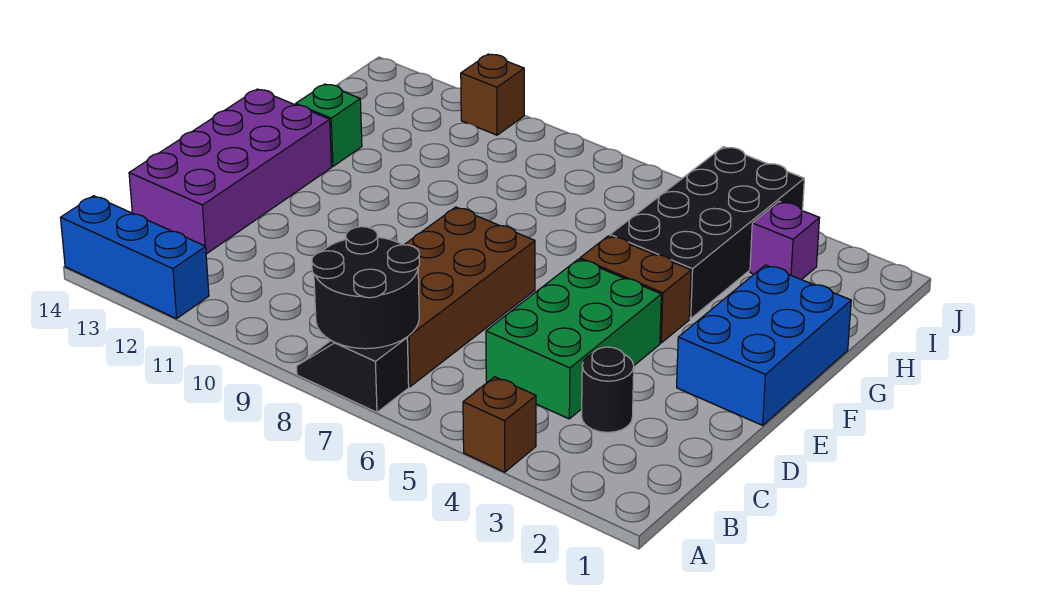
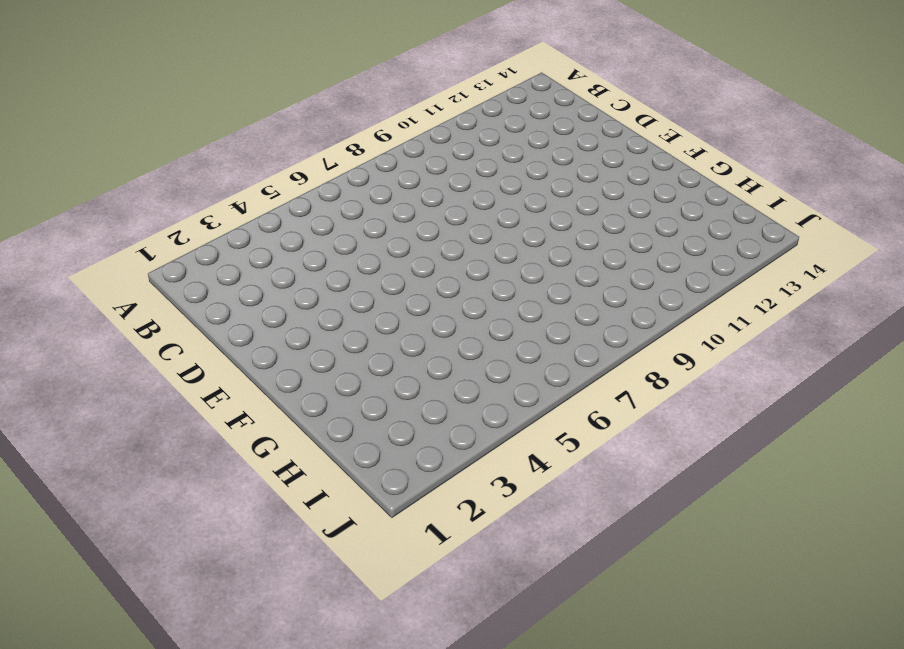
none -> brown brick A4 level 1
none -> black slope A7:A8 level 1 top 7
none -> blue brick A12:A14 level 1

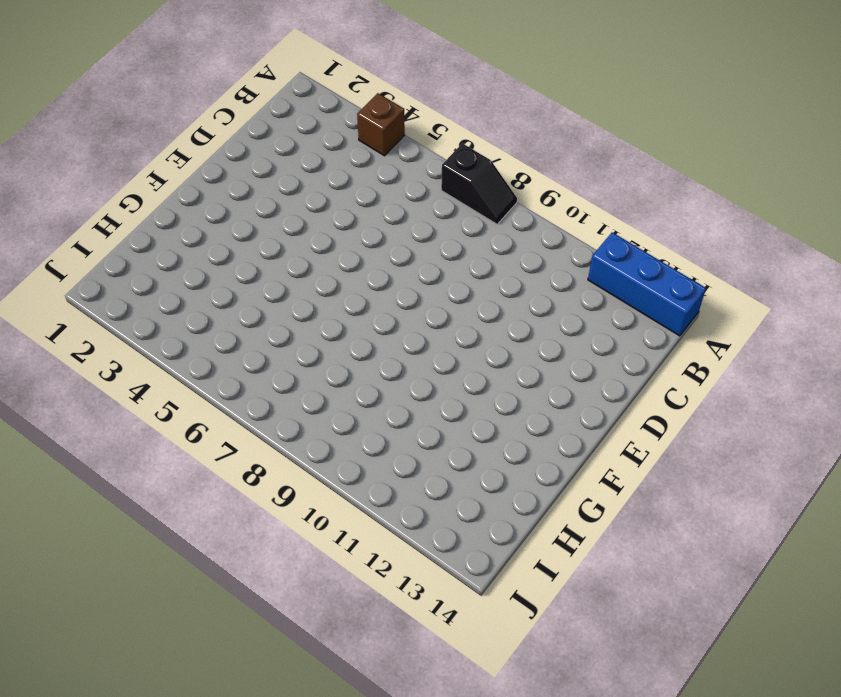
none -> brown brick B7:E8 level 1
none -> black round brick C3 level 1
none -> green brick C4:E5 level 1

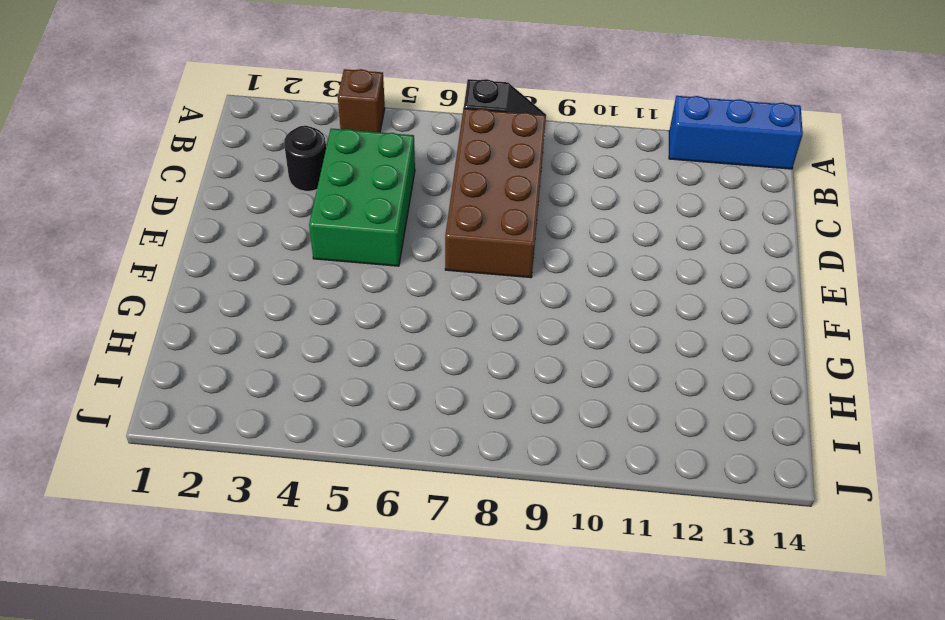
none -> purple brick C13:F14 level 1
none -> blue brick E1:G2 level 1
none -> brown brick F4:F5 level 1

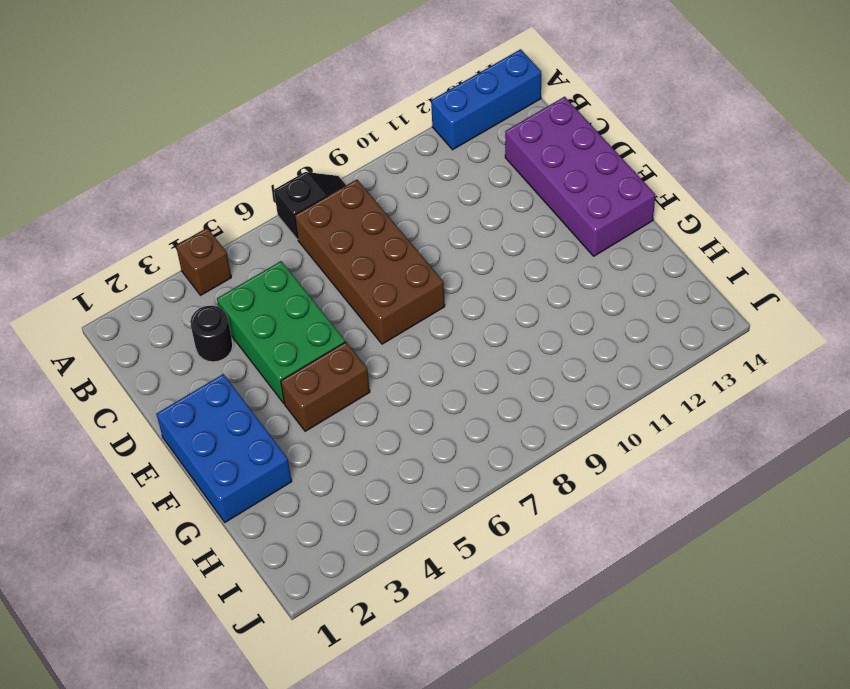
none -> black brick G4:J5 level 1
none -> green brick G13 level 1
none -> purple brick I3 level 1

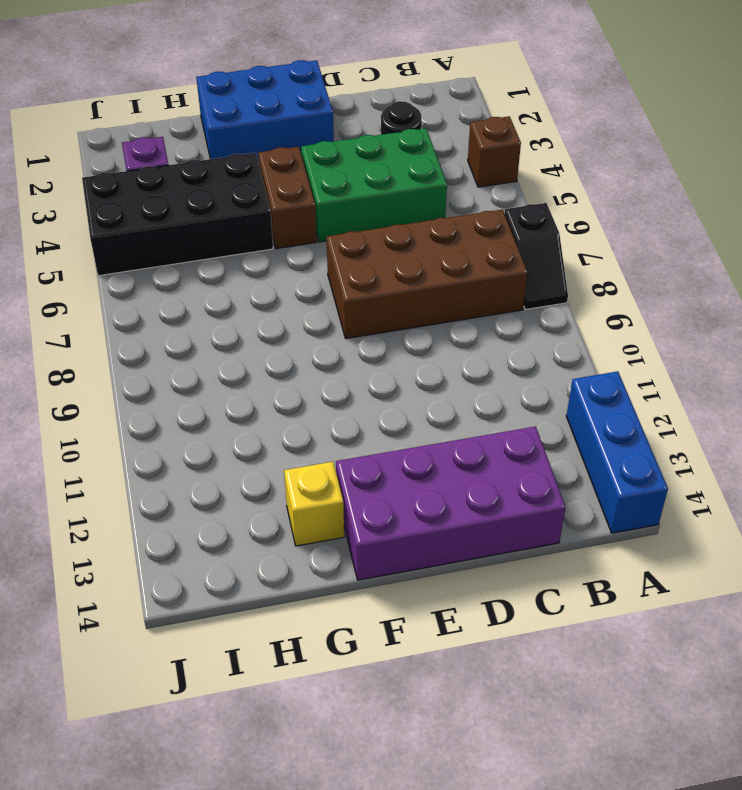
yellow brick G13 level 1 -> green brick G13 level 1
none -> brown brick J11 level 1
none -> black round brick A7:B8 level 2

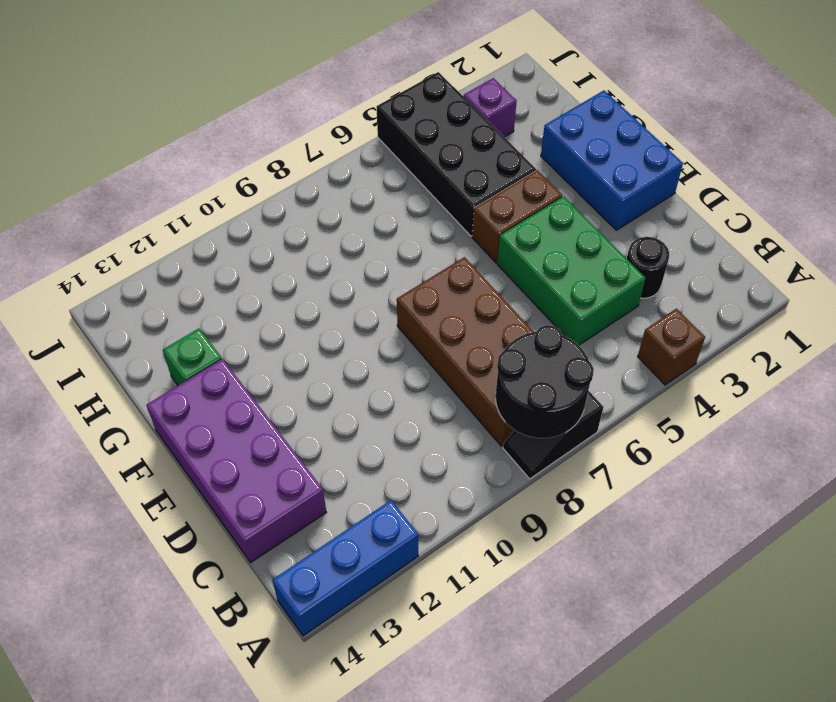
none -> brown brick J11 level 1

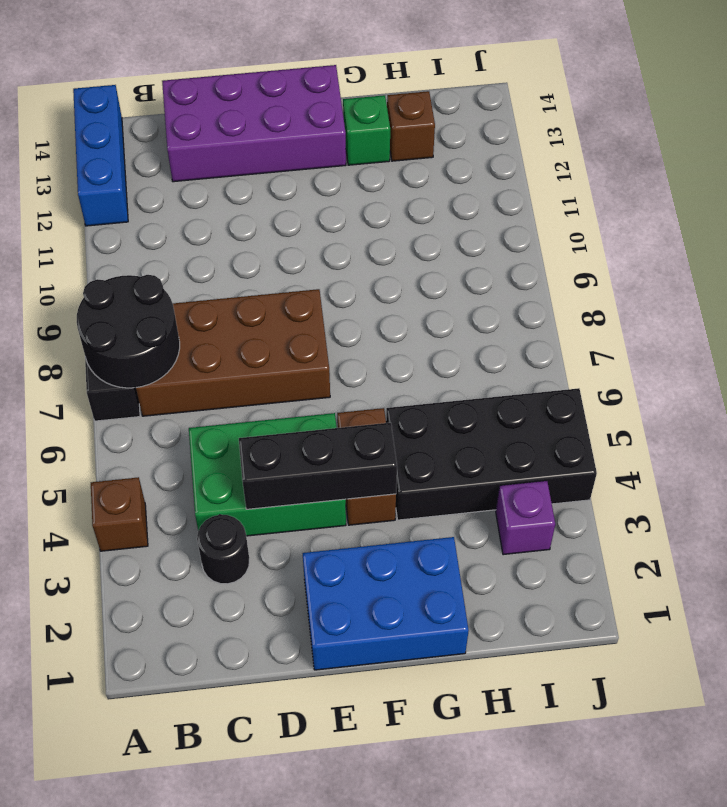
black brick D4:F4 level 2 -> none
brown brick H13 level 1 -> brown brick J11 level 1

